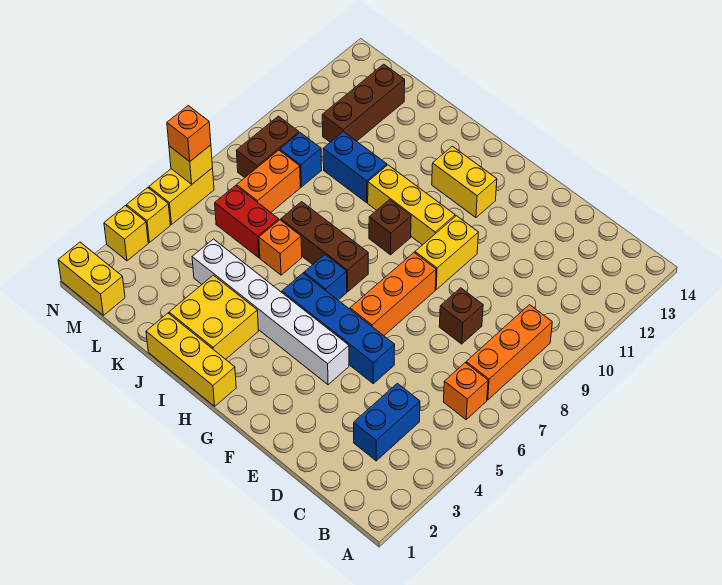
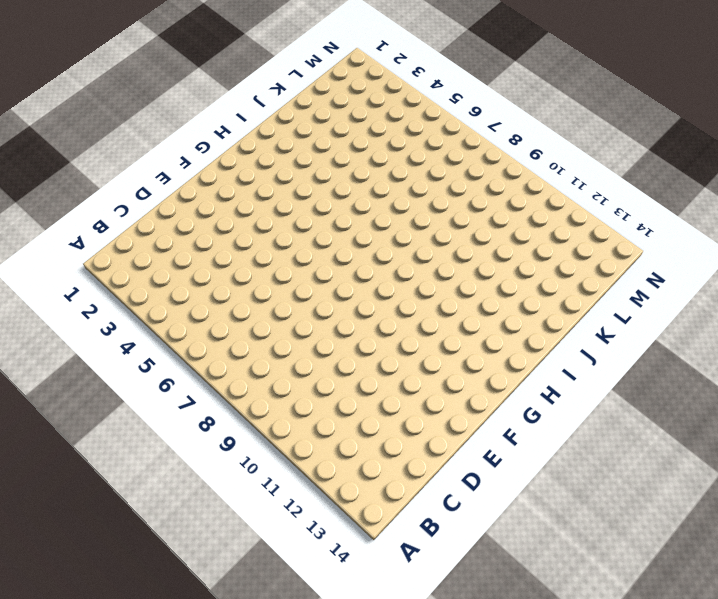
none -> orange brick B6 level 1
none -> orange brick B7:B9 level 1
none -> blue brick C3:C4 level 1

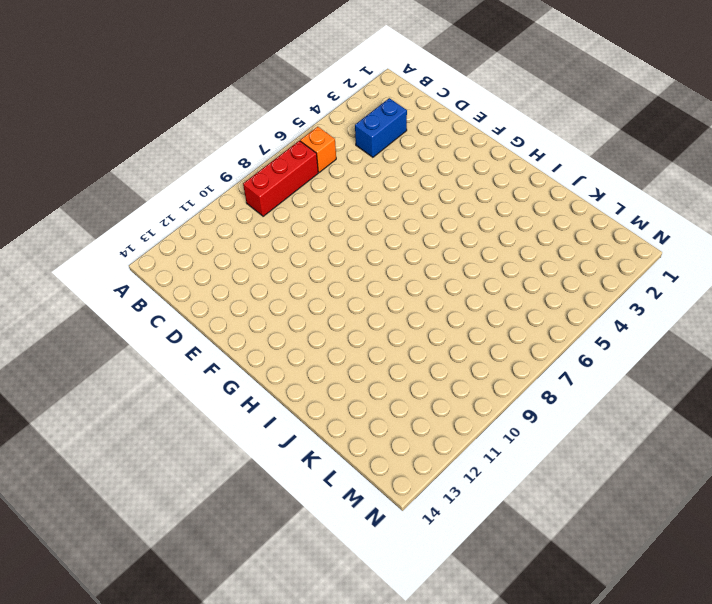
red brick B7:B9 level 1 -> orange brick B7:B9 level 1
none -> brown brick D8 level 1
none -> blue brick E5:H5 level 1
none -> white brick F4:K4 level 1

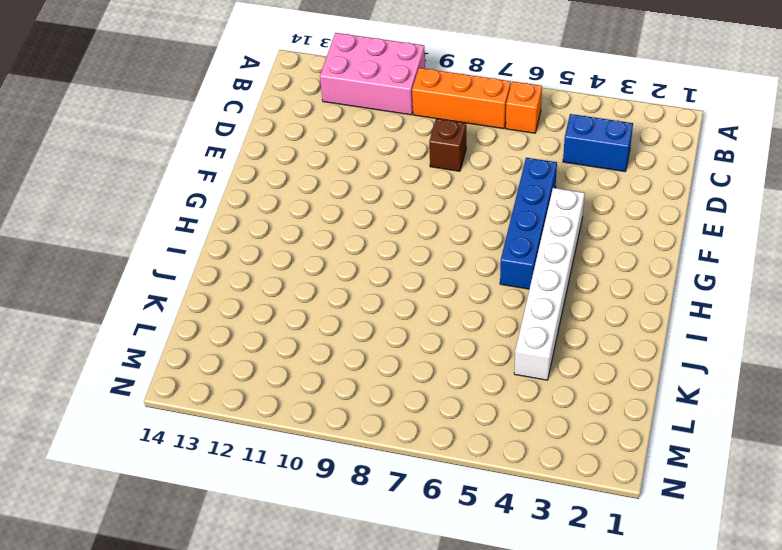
pink brick A10:B12 level 1 -> none
none -> orange brick F6:F8 level 1
none -> yellow brick F9:F10 level 1
none -> yellow brick G10:I10 level 1

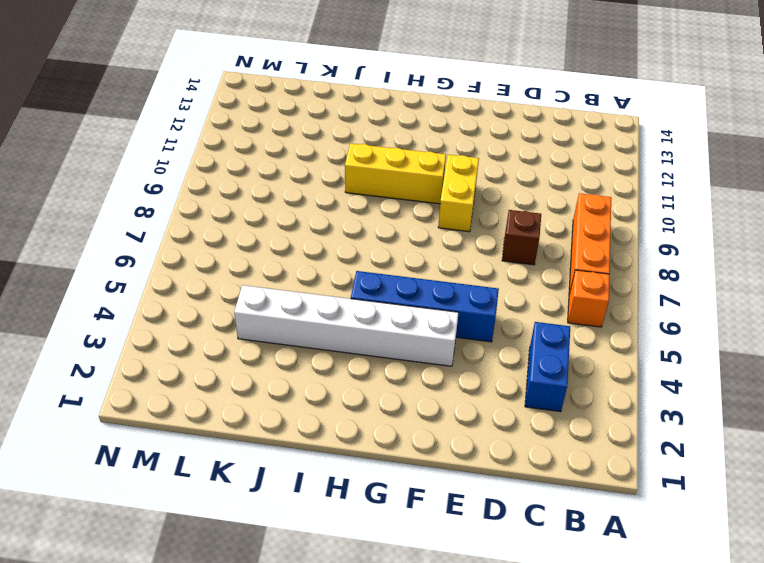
none -> orange brick F6:F8 level 1
none -> yellow brick G12:H12 level 1
none -> yellow brick H1:J1 level 1

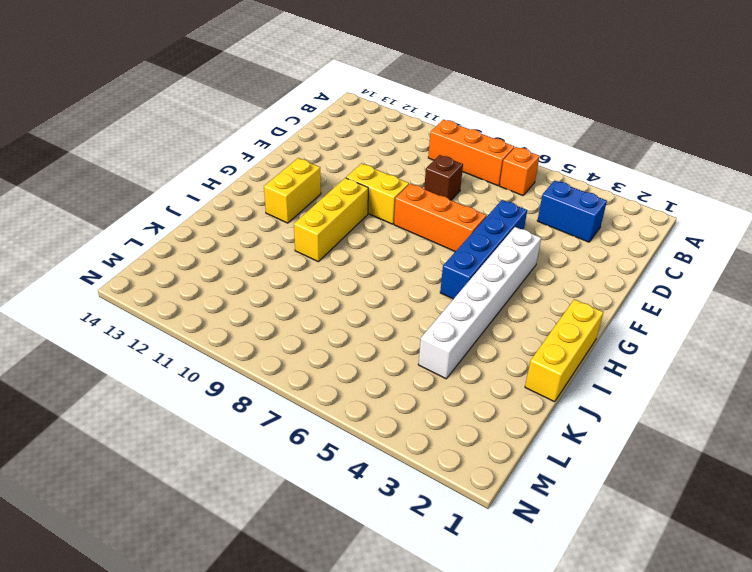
none -> blue brick H6 level 1
none -> brown brick H7:J7 level 1
none -> brown brick H9 level 1

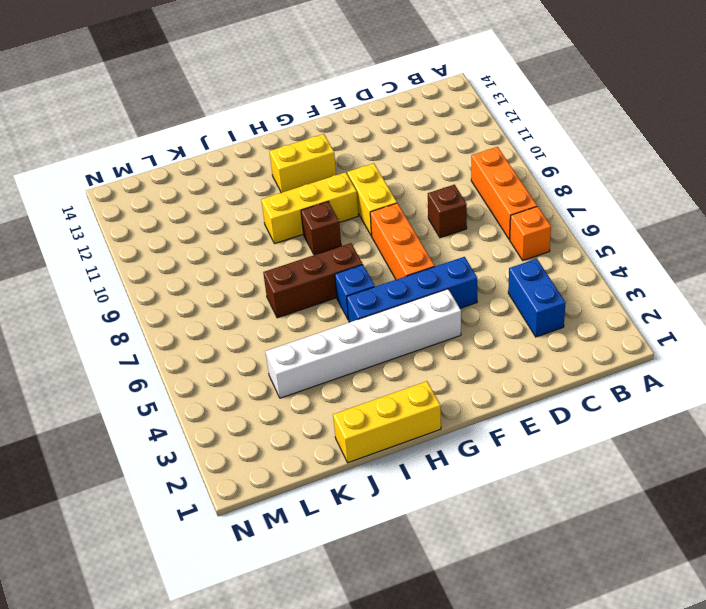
none -> yellow brick I2:J3 level 1
none -> orange brick J6 level 1
none -> blue brick J10:K10 level 1

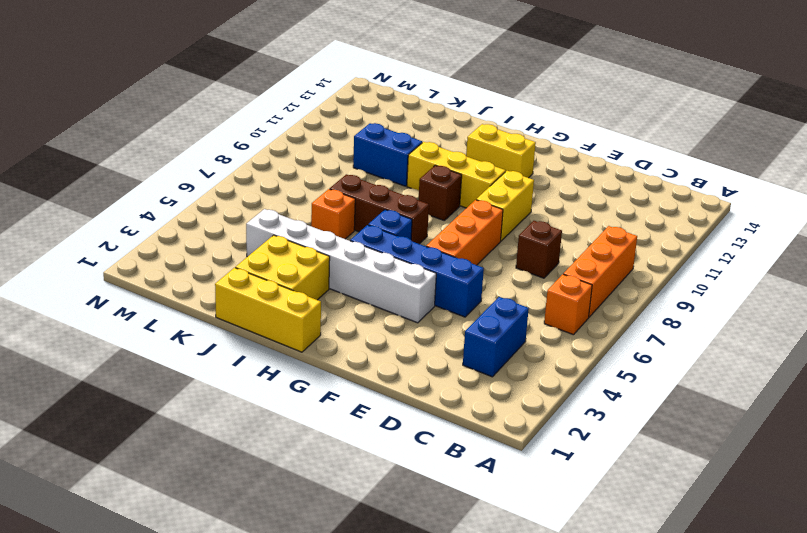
none -> red brick K6:L6 level 1
none -> orange brick L7:L8 level 1
none -> blue brick L9 level 1

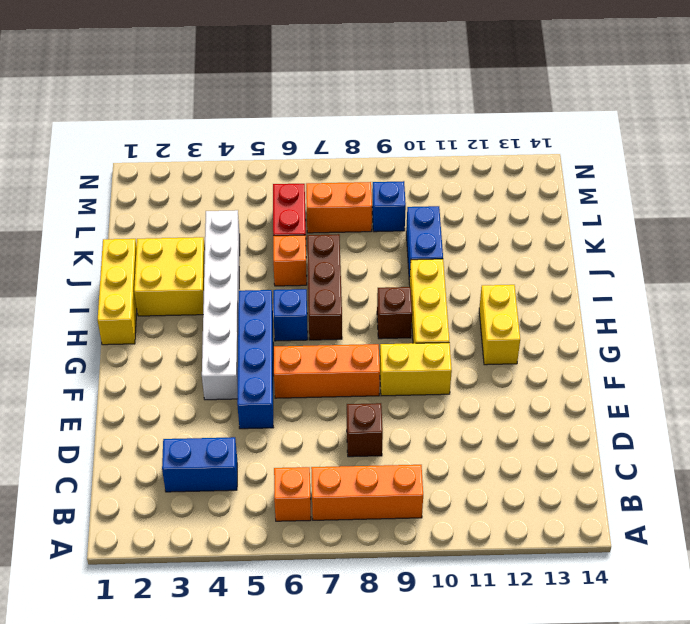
none -> brown brick L11:L13 level 1
none -> yellow brick M1:N1 level 1
none -> brown brick M8:M9 level 1

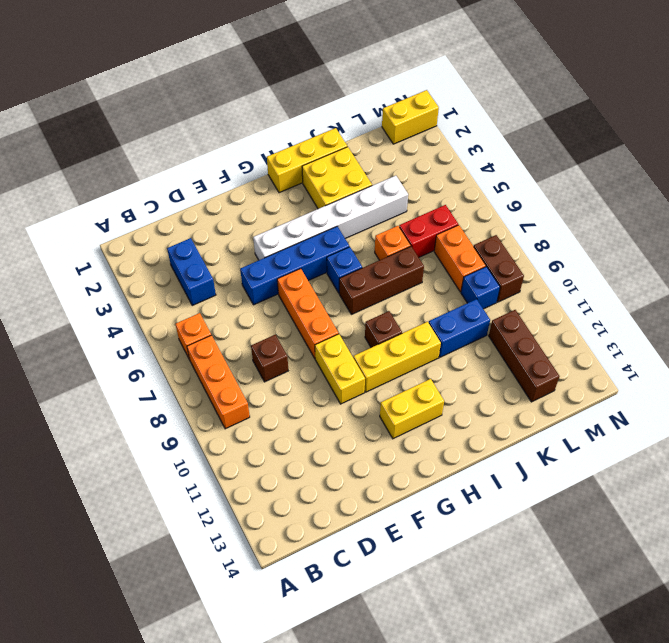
none -> yellow brick N3 level 1
none -> yellow brick N4 level 1
none -> yellow brick N5:N6 level 1

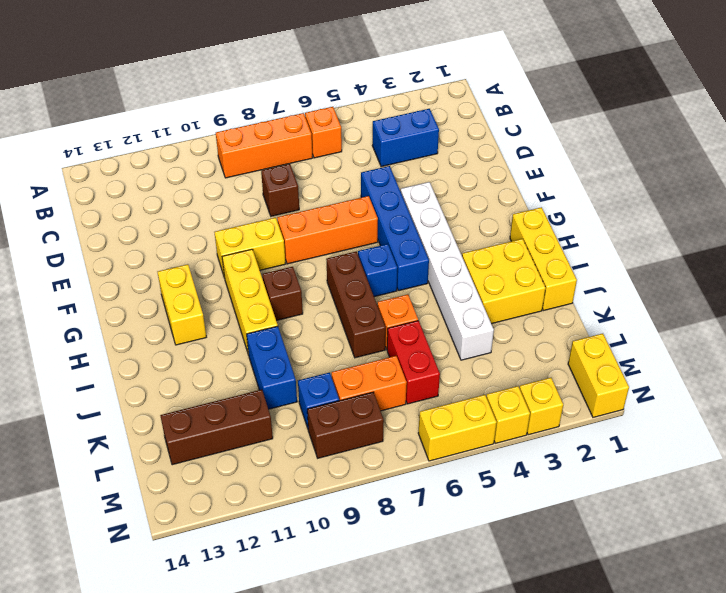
none -> yellow brick N6 level 2
none -> orange brick N6 level 3

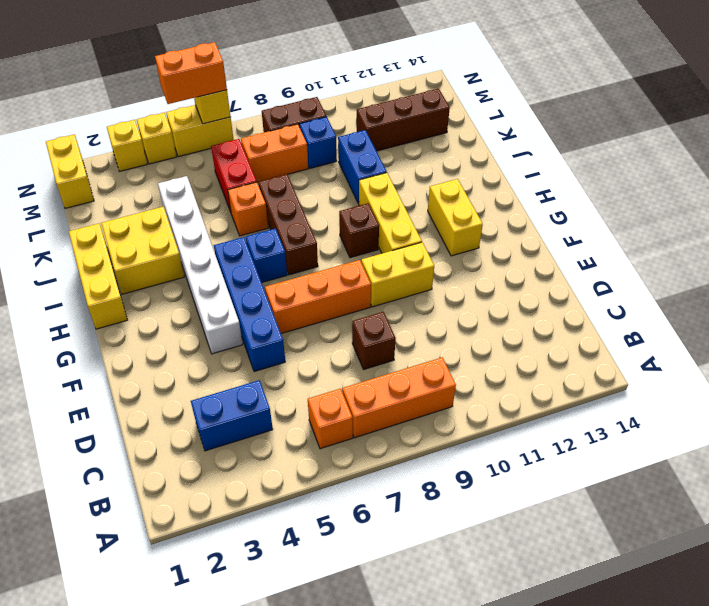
orange brick N5:N6 level 3 -> orange brick N6 level 3

